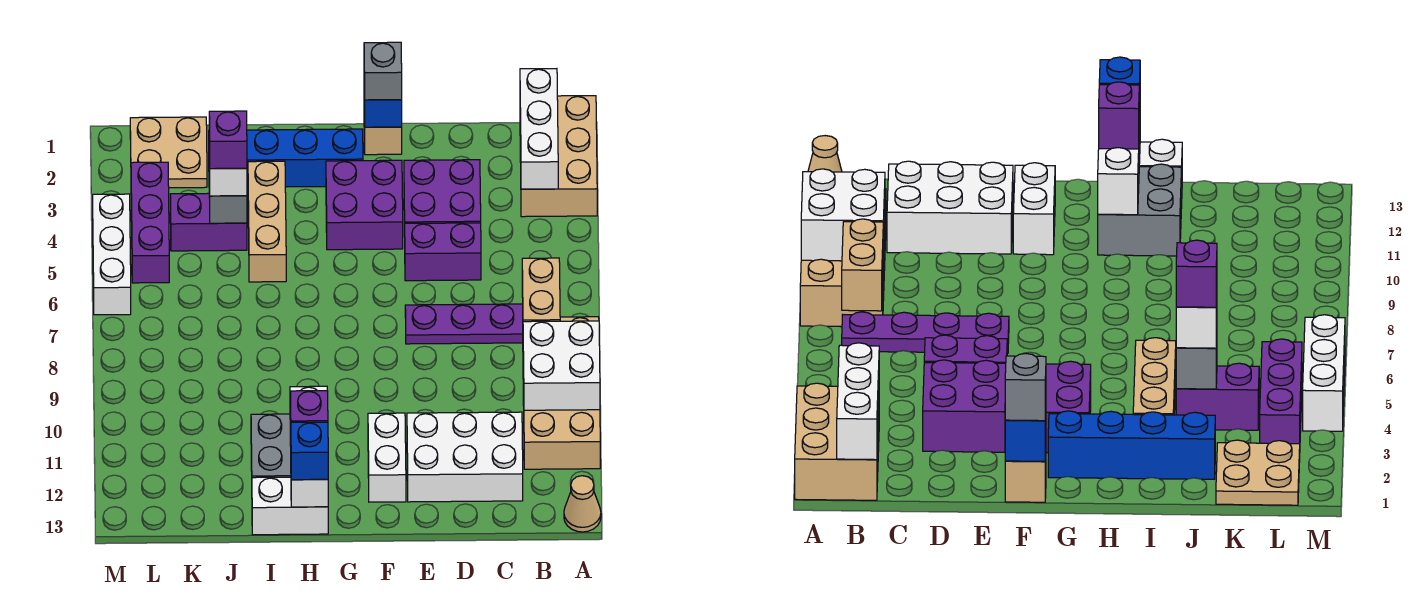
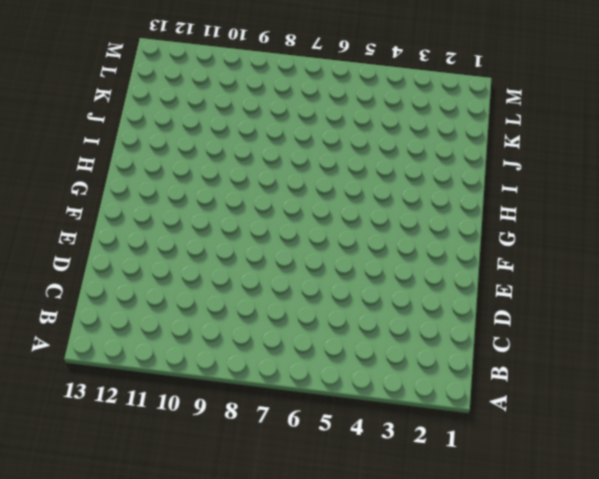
none -> tan brick A1:B3 level 1
none -> tan brick A8:B11 level 1
none -> tan cone A13 level 1

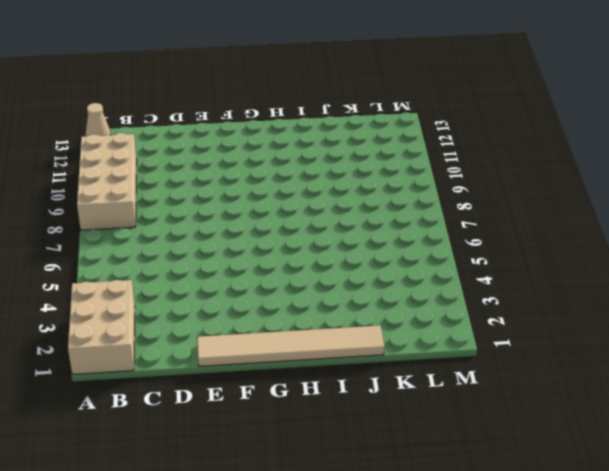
tan tile E1:J1 level 1 -> tan brick F1 level 1
none -> purple plate B7:E7 level 1
none -> white brick C11:E12 level 1
none -> purple brick D3:E4 level 1

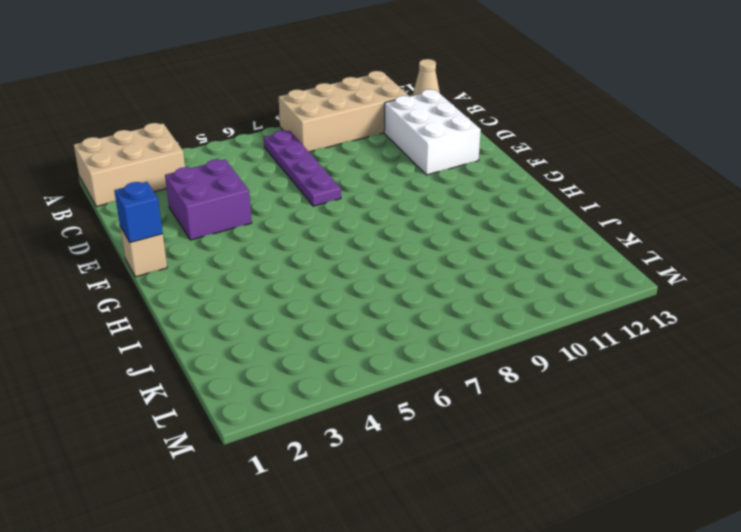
none -> purple brick D5:E5 level 1
none -> purple brick F3:G4 level 1
none -> white brick F11:F12 level 1

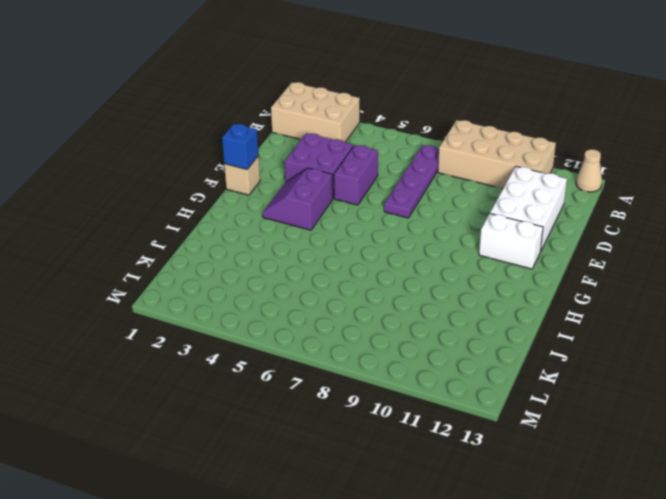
purple slope F3:G4 level 1 top 4 -> purple brick F3:G4 level 1
none -> blue brick G2:J2 level 1
none -> grey brick H11:I12 level 1
none -> white brick H13:I13 level 1

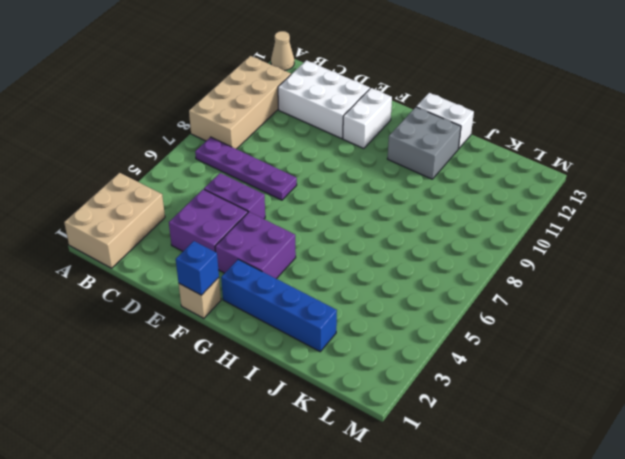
none -> tan brick I3:I5 level 1
none -> purple brick J4:K4 level 1
none -> tan plate K1:L2 level 1

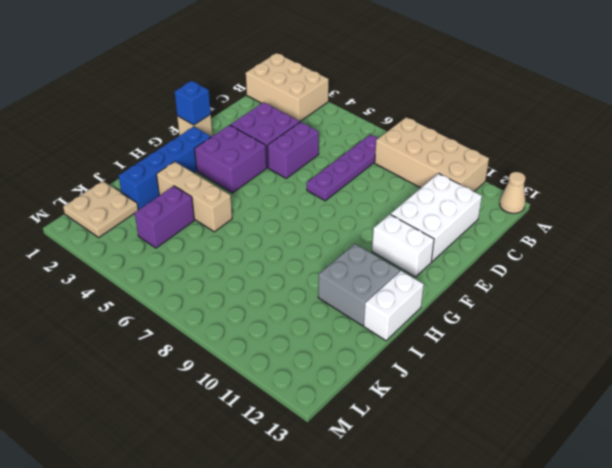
none -> purple brick L3:L5 level 1
none -> white brick M4:M6 level 1
none -> white brick A9:B10 level 2

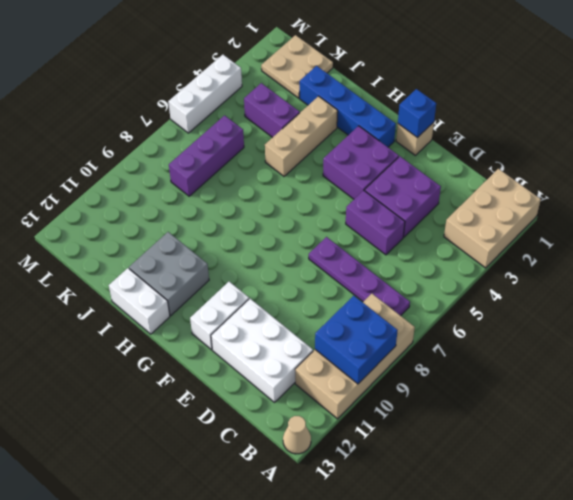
blue brick A9:B10 level 2 -> white brick A9:B10 level 2
purple brick K6:K8 level 1 -> purple brick L3:L5 level 1
none -> white brick B1:B3 level 2
none -> tan brick B7:B8 level 2
none -> white brick H11:H13 level 2

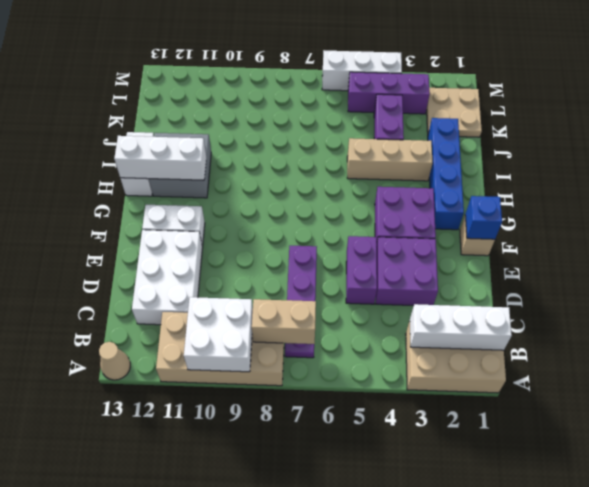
none -> grey brick J4 level 2
none -> grey brick F1 level 3
none -> purple brick H12 level 3

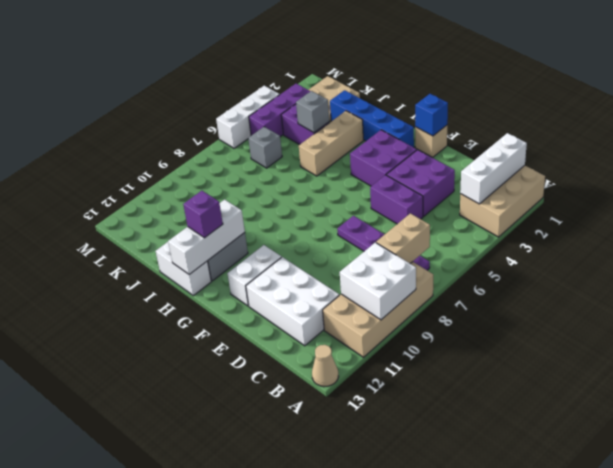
grey brick K6 level 1 -> grey brick F1 level 3
none -> blue brick H13 level 3
none -> white brick J4 level 3
none -> purple brick J4 level 4

